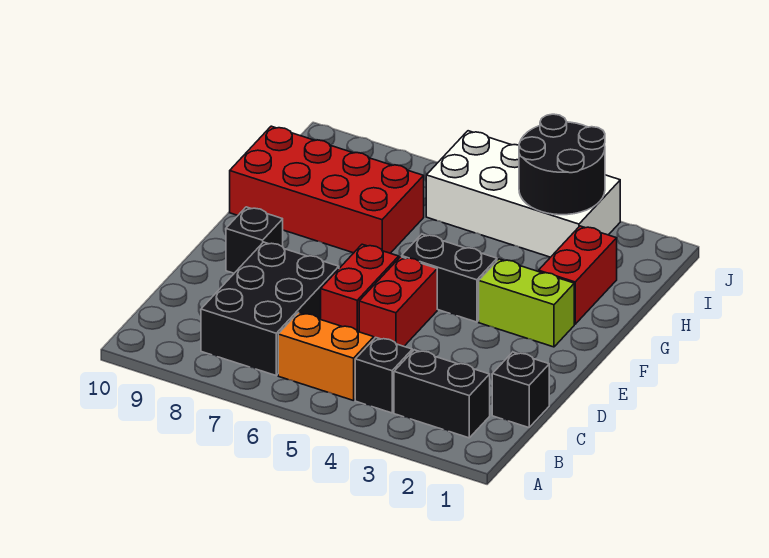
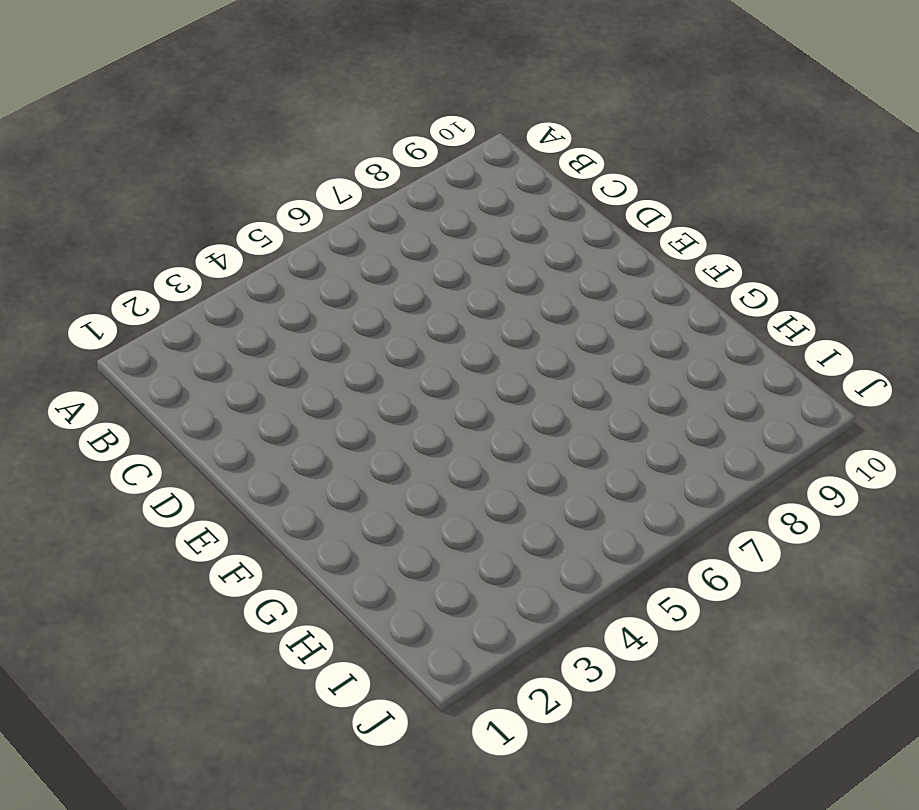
none -> black brick B2:B3 level 1
none -> black brick B4 level 1
none -> orange brick B5:B6 level 1

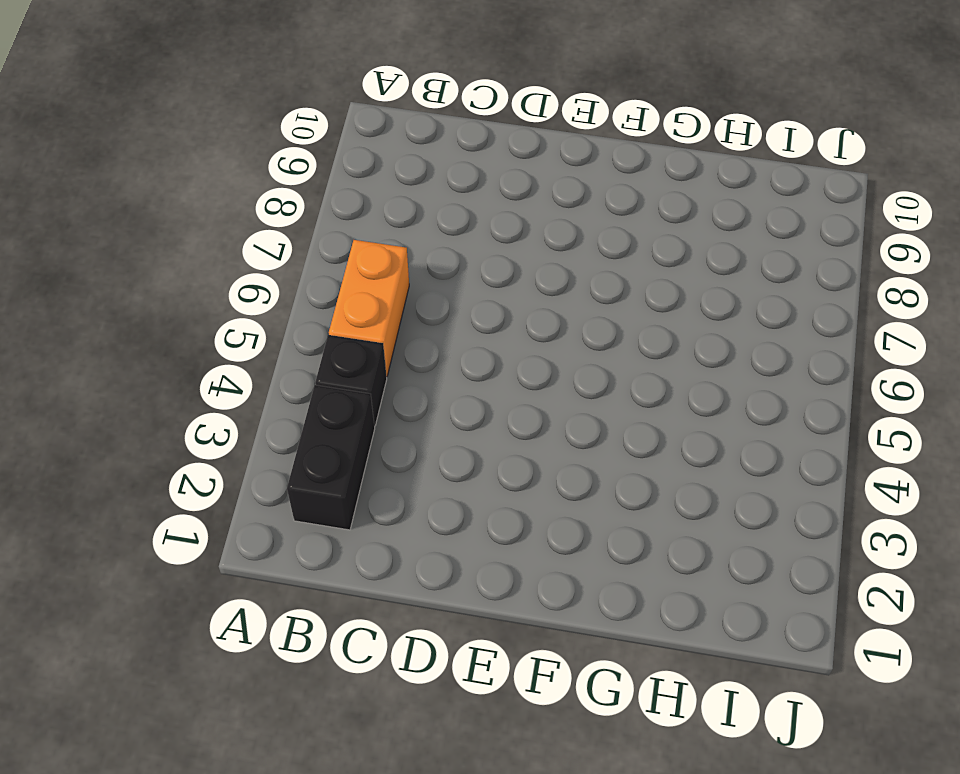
none -> black brick B7:D8 level 1
none -> black brick C1 level 1
none -> red brick D5:E5 level 1

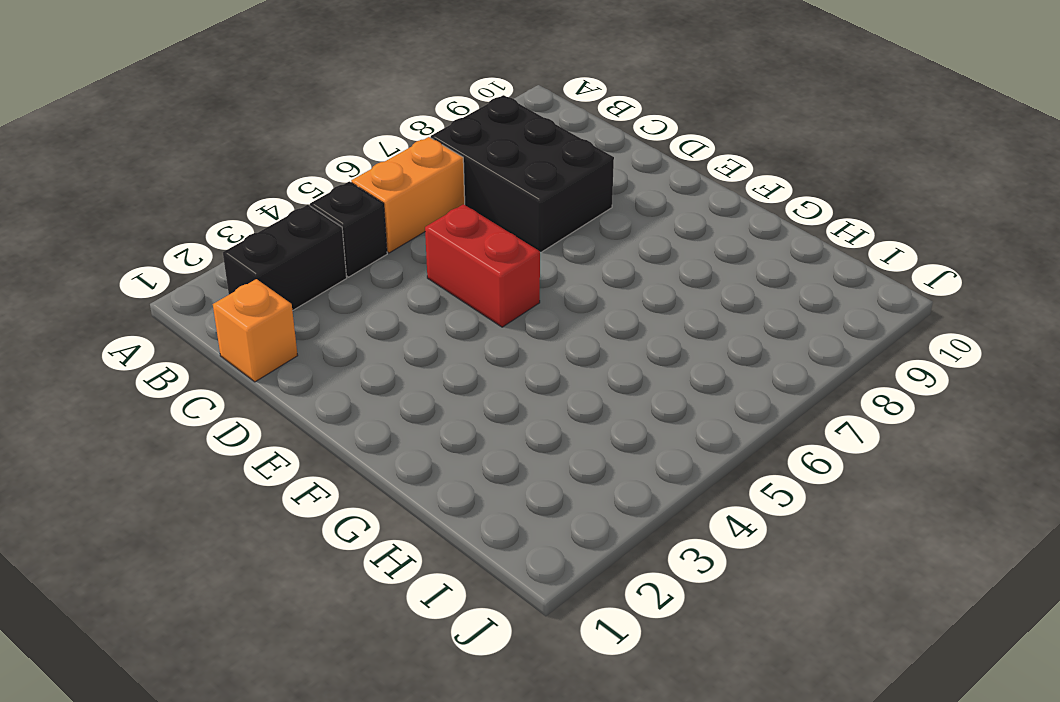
orange brick C1 level 1 -> black brick C1 level 1
none -> red brick D6:E6 level 1
none -> black brick E9 level 1
none -> lime brick F2:F3 level 1

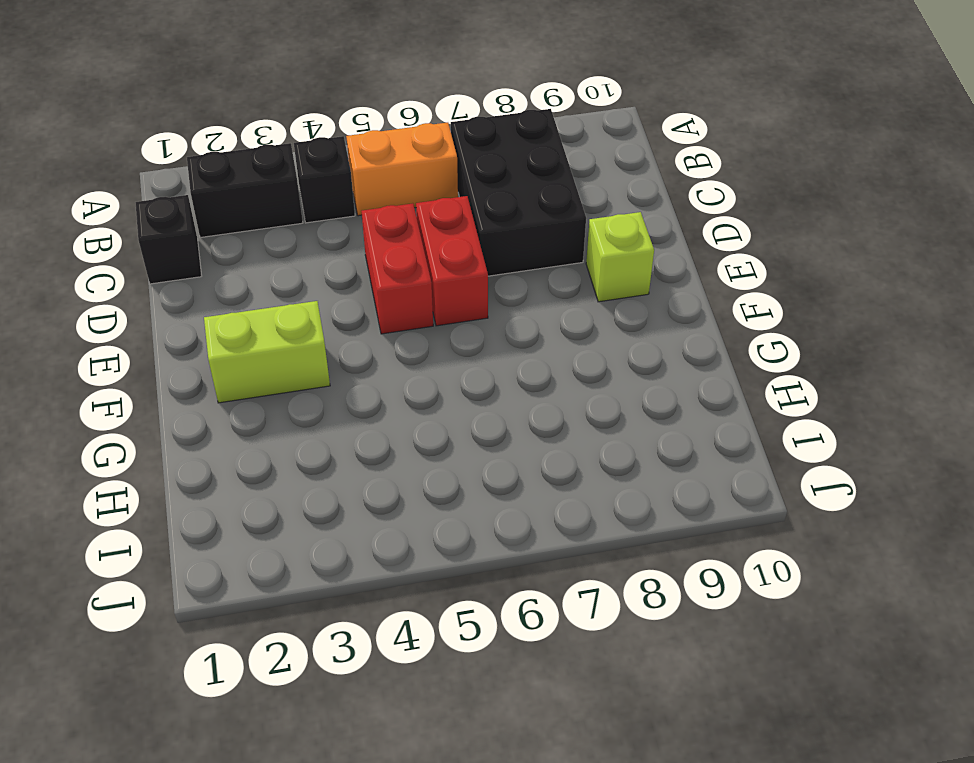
lime brick E9 level 1 -> black brick E9 level 1
none -> black brick F4:F5 level 1
none -> red brick G2:H2 level 1
none -> red brick G7:H10 level 1

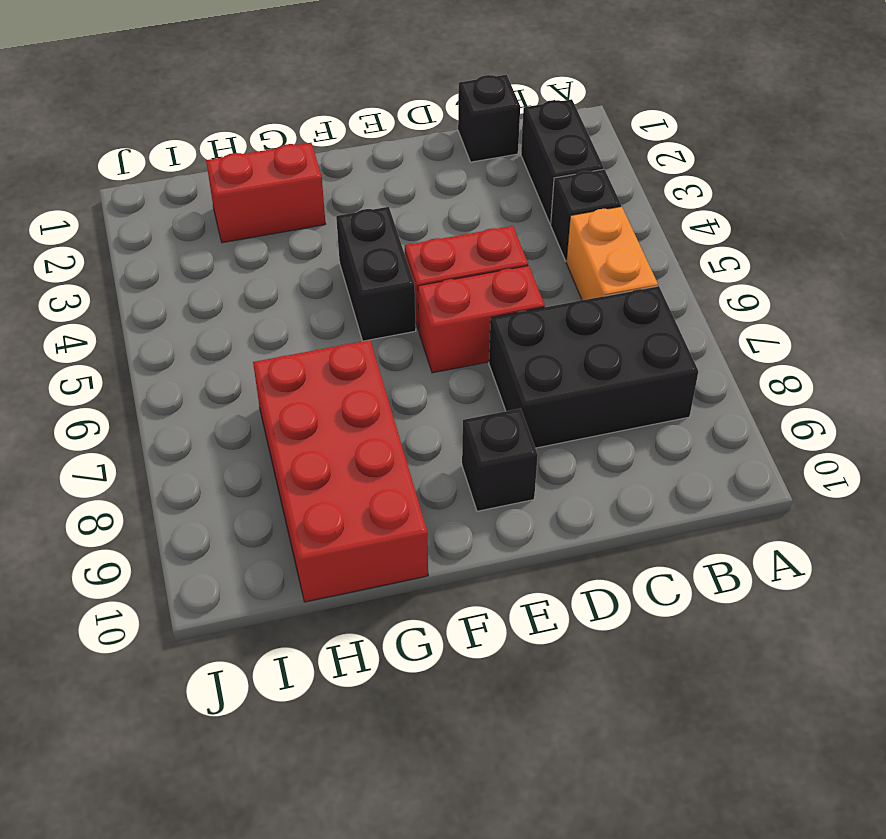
none -> lime brick F2:F3 level 1
none -> white brick I3:J6 level 1
none -> black round brick I3:J4 level 2

